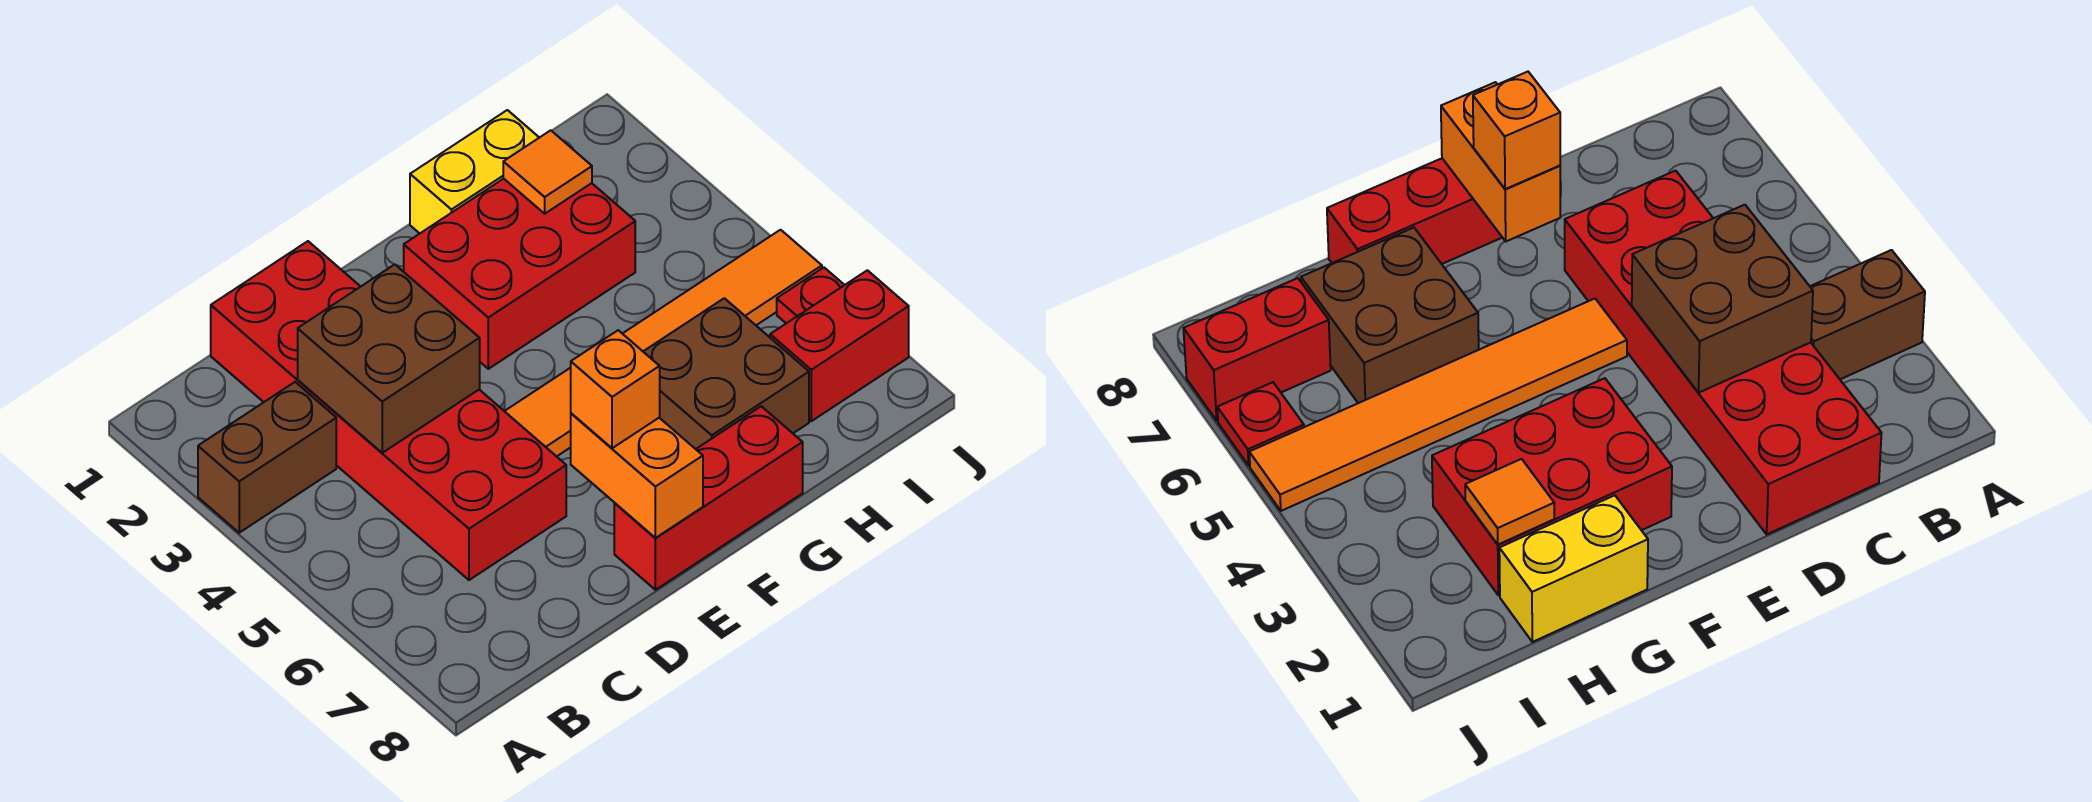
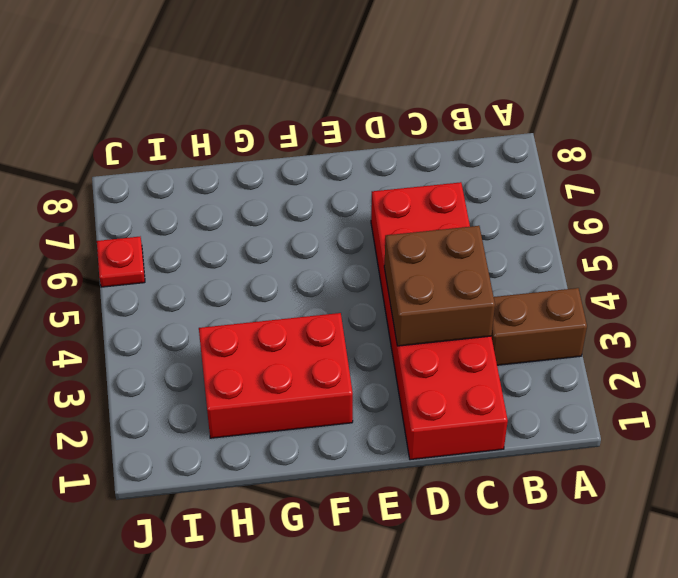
none -> orange tile E5:J5 level 1
none -> red brick E8:G8 level 1
none -> yellow brick G1:H1 level 1

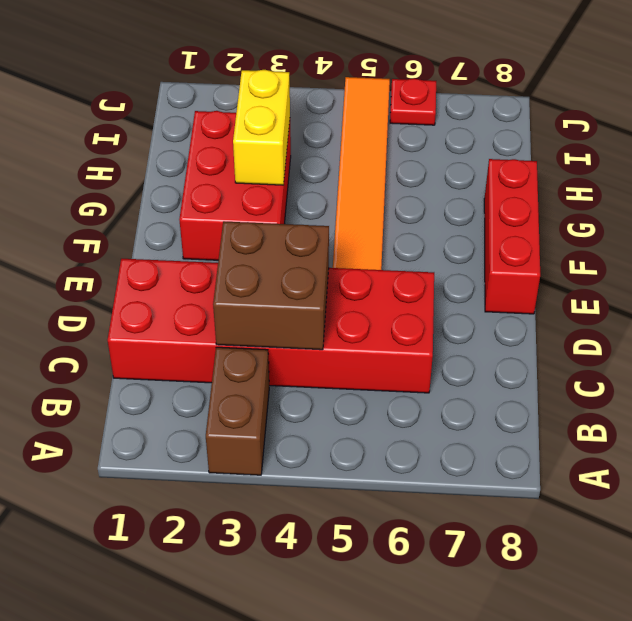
yellow brick G3:H3 level 2 -> yellow brick G1:H1 level 1
none -> brown brick G6:H7 level 1
none -> red brick I7:J7 level 1
none -> orange brick E7:E8 level 2

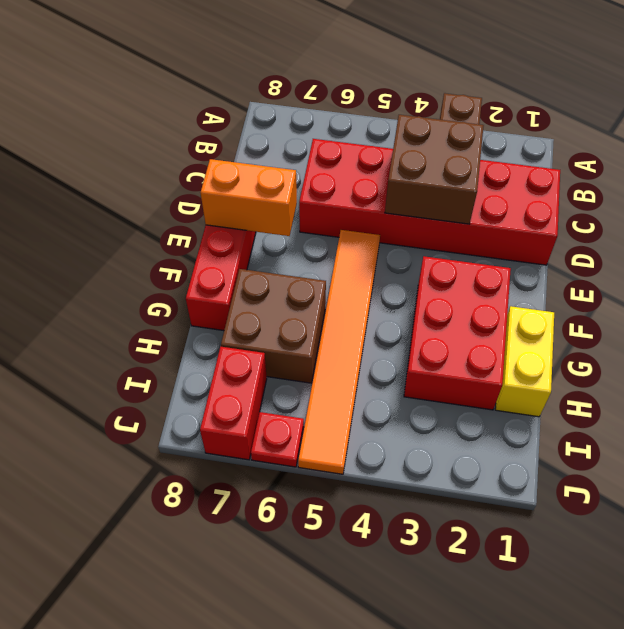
none -> orange tile H2 level 2
none -> orange brick E7 level 3

